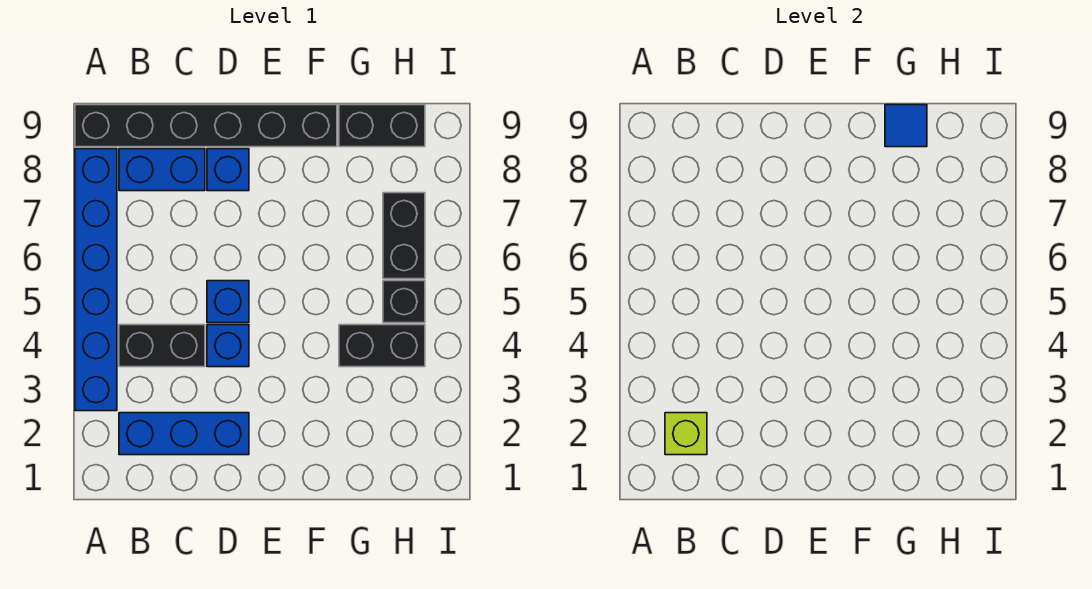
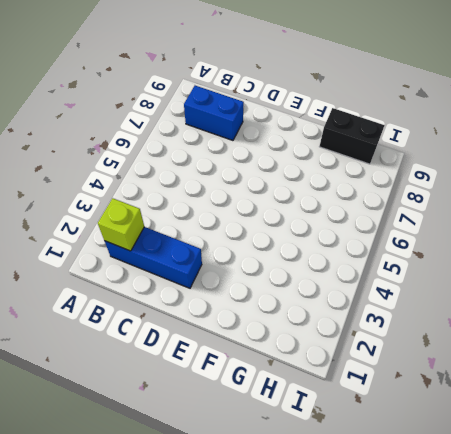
none -> blue brick A3:A8 level 1
none -> black brick A9:F9 level 1
none -> black brick B4:C4 level 1

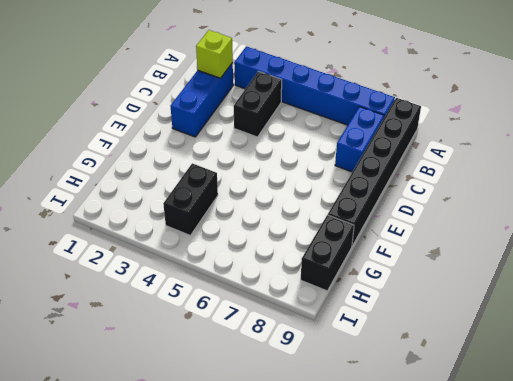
none -> blue brick D4 level 1
none -> blue brick D5 level 1
none -> blue brick D8 level 1

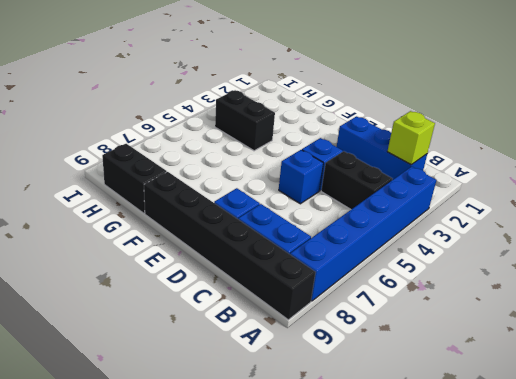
none -> black brick H5 level 1
none -> black brick H6:H7 level 1
none -> blue tile G9 level 2

